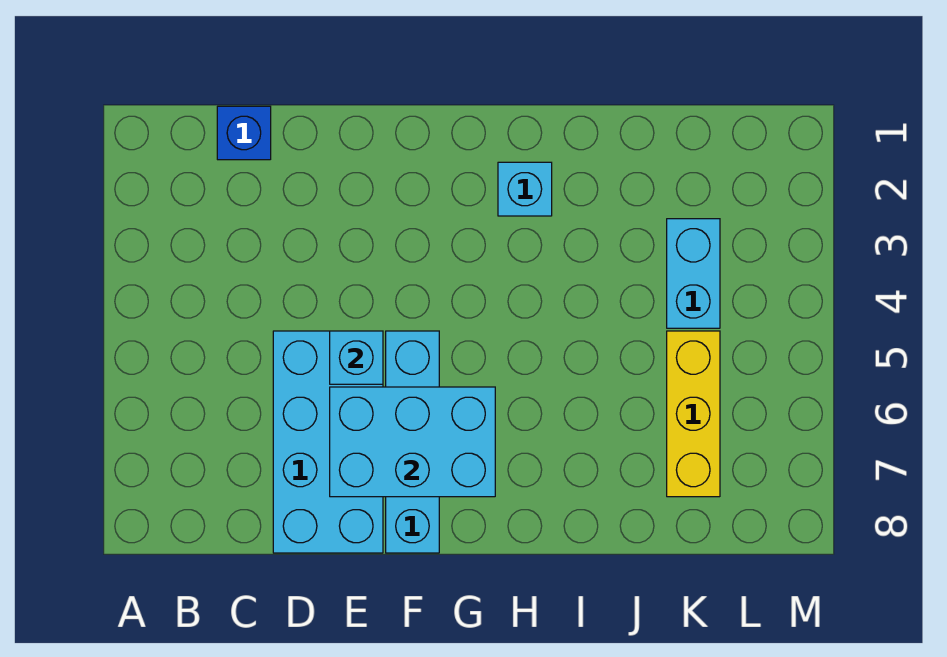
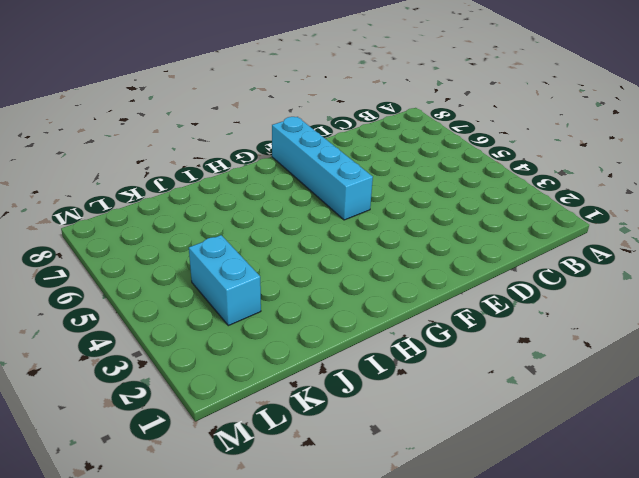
none -> blue brick C1 level 1
none -> cyan brick D5:E8 level 1

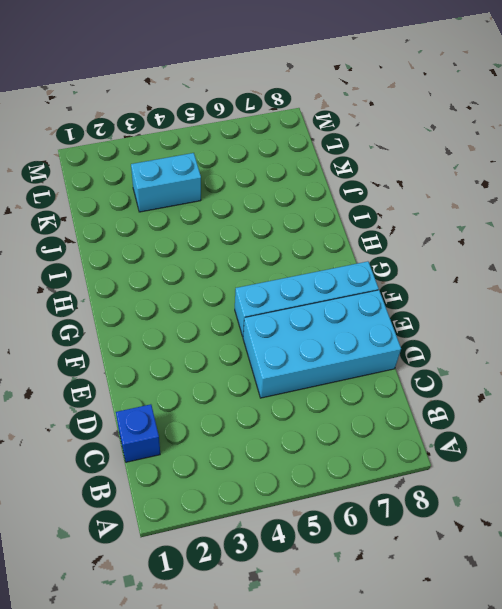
none -> cyan brick H2 level 1
none -> yellow brick K5:K7 level 1

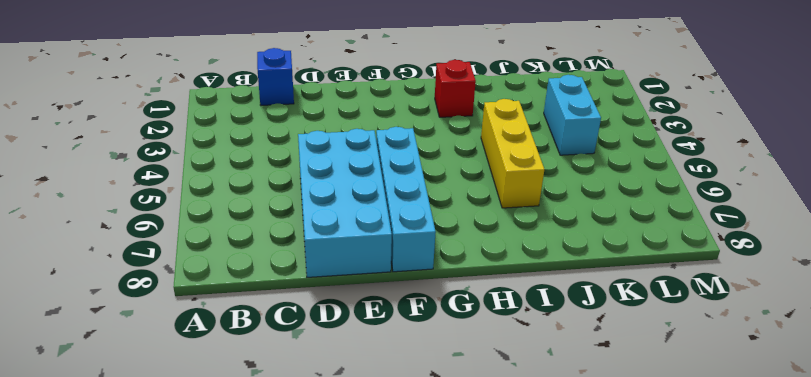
red brick H2 level 1 -> cyan brick H2 level 1
yellow brick I4:I6 level 1 -> yellow brick K5:K7 level 1
none -> cyan brick E5 level 2
none -> cyan brick E6:G7 level 2

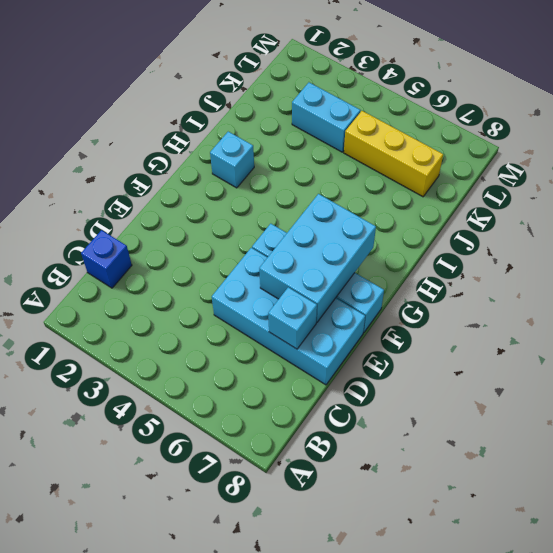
cyan brick D7 level 2 -> cyan brick E5 level 2

